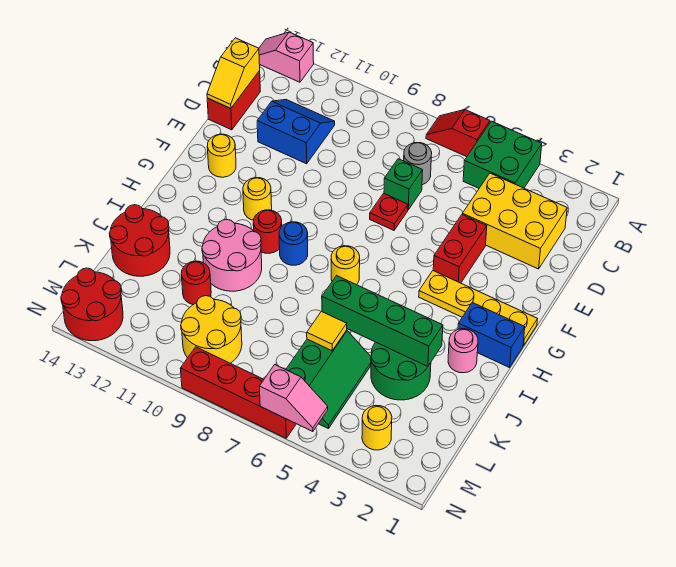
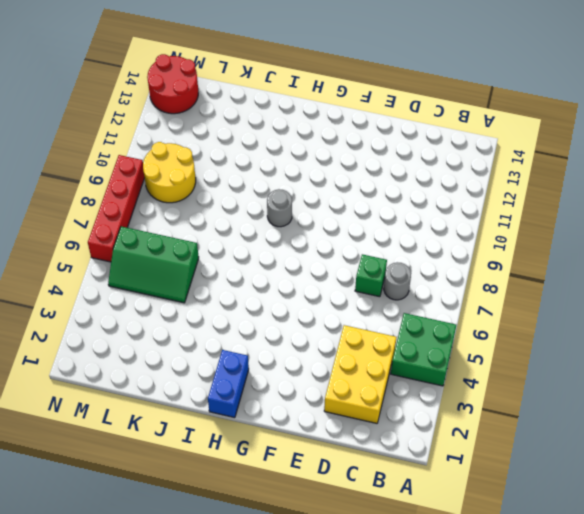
grey round brick H9 level 1 -> blue round brick H9 level 1
none -> red slope A6:A7 level 1 top 6
none -> pink slope A13:A14 level 1 top 13
none -> blue slope C11:D12 level 1 top D
none -> red brick C14:D14 level 1

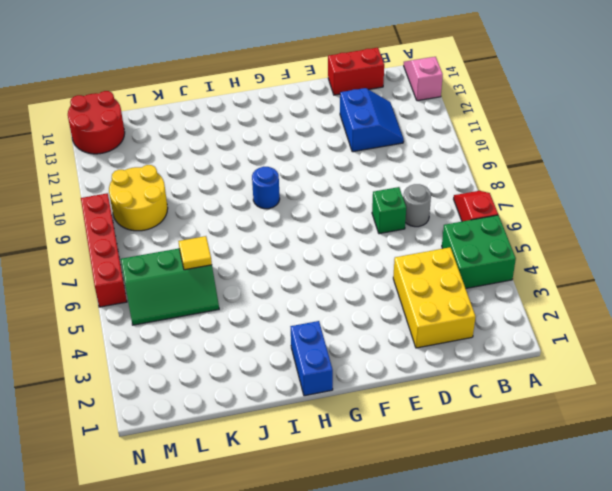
none -> red brick E4:F4 level 1
none -> red plate E7 level 1
none -> yellow round brick F13 level 1
none -> yellow plate G1:G4 level 1

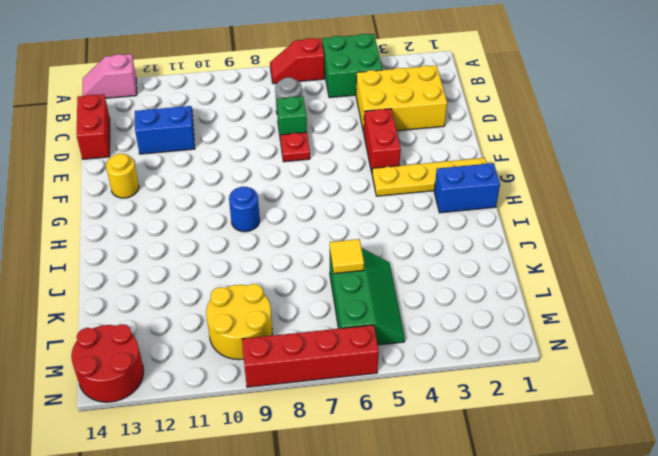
none -> yellow round brick G11 level 1
none -> yellow round brick H7 level 1
none -> red round brick H10 level 1
none -> pink round brick I2 level 1

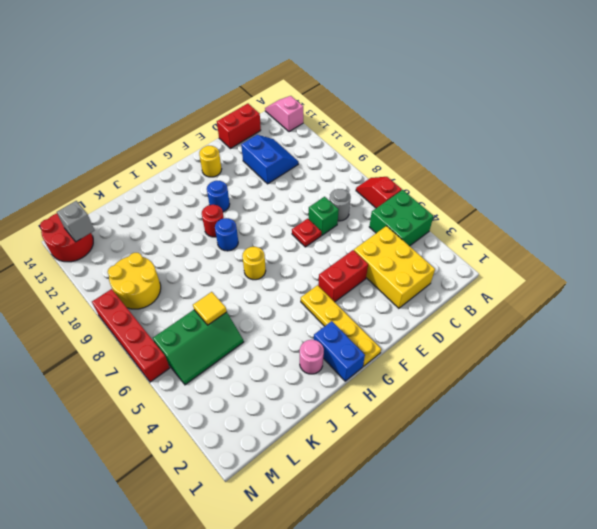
blue round brick G11 level 1 -> yellow round brick G11 level 1
grey brick M13 level 2 -> none
none -> pink round brick I10:J11 level 1
none -> green round brick J3:K4 level 1
none -> red round brick J13:K14 level 1
none -> red round brick K11 level 1

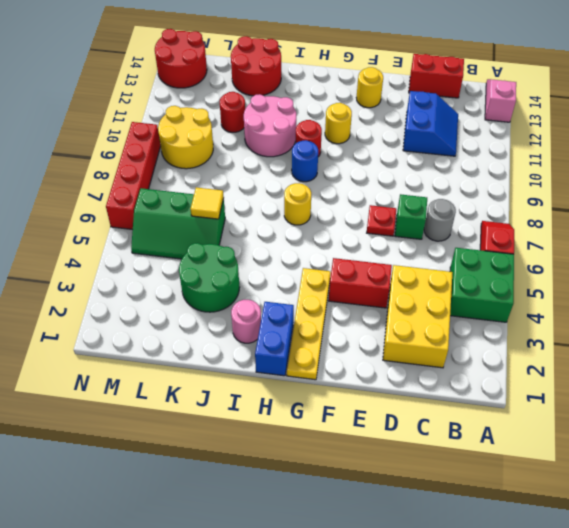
none -> yellow round brick M3 level 1
none -> yellow slope C14:D14 level 2 top C
none -> green brick J3:J6 level 2
none -> pink slope N5:N6 level 2 top 6

